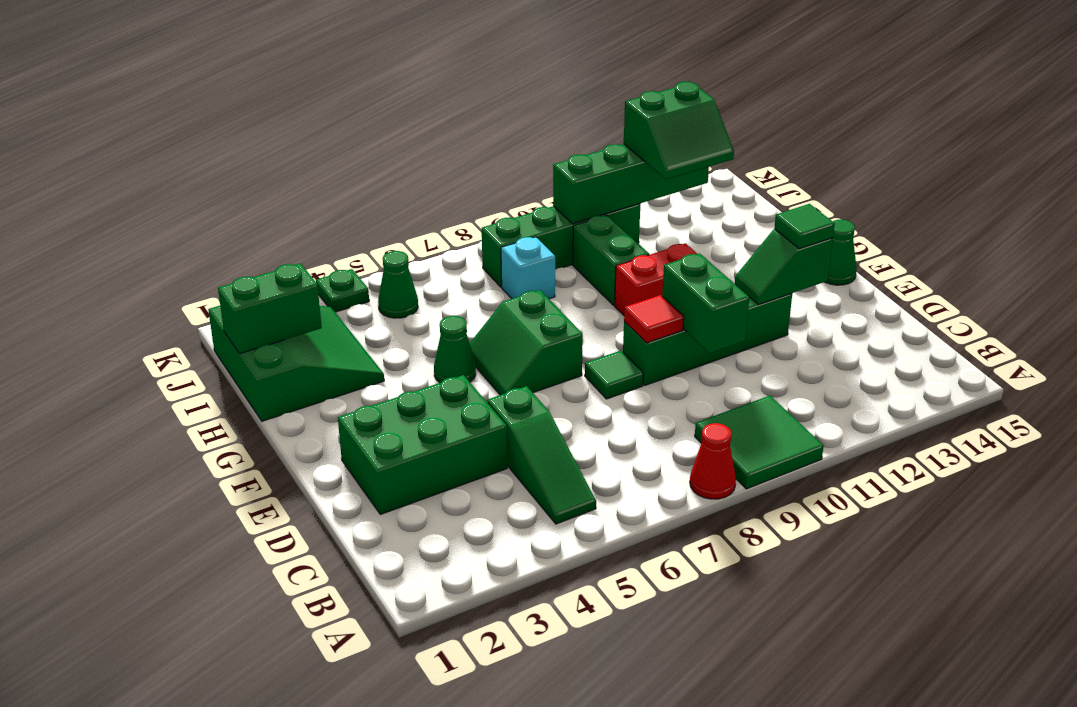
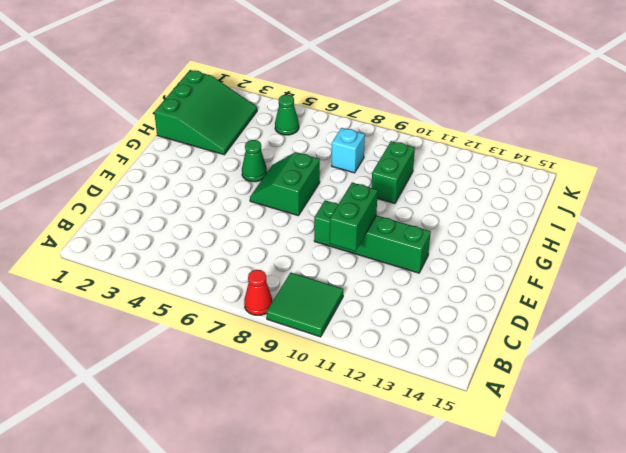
none -> green slope B5:D5 level 1 top D
none -> green brick D2:E4 level 1
none -> green tile E8 level 1

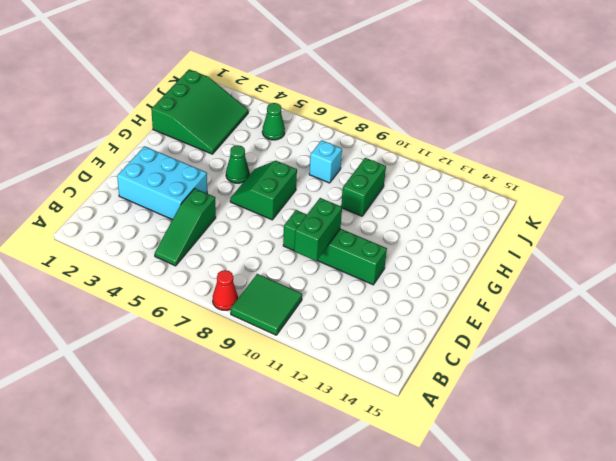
cyan brick D2:E4 level 1 -> green brick D2:E4 level 1
none -> green tile E8 level 1
none -> green cone F15 level 1
none -> red brick G10:G11 level 1

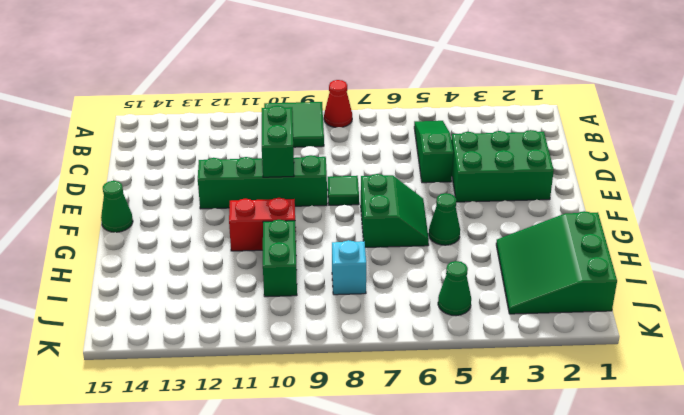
none -> green brick J8:J11 level 1
none -> green plate K4 level 1
none -> red tile E9 level 2

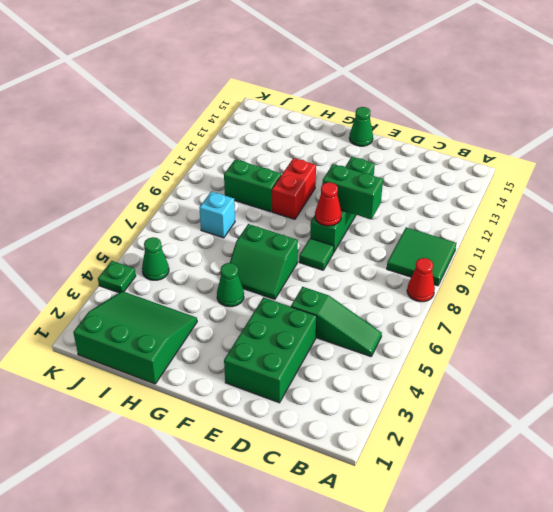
red cone E9 level 2 -> red tile E9 level 2
none -> green brick J8:J11 level 1
none -> green slope E12:E13 level 2 top 13
none -> green brick I1:I2 level 2

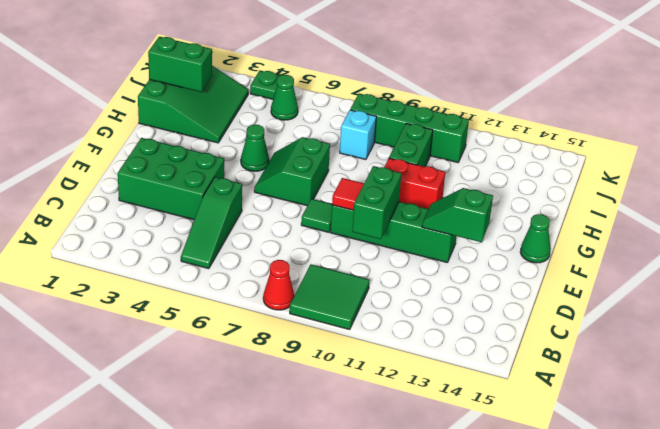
none -> green brick J10:J13 level 2
none -> green tile E13 level 3
none -> green slope I12:J13 level 3 top J

